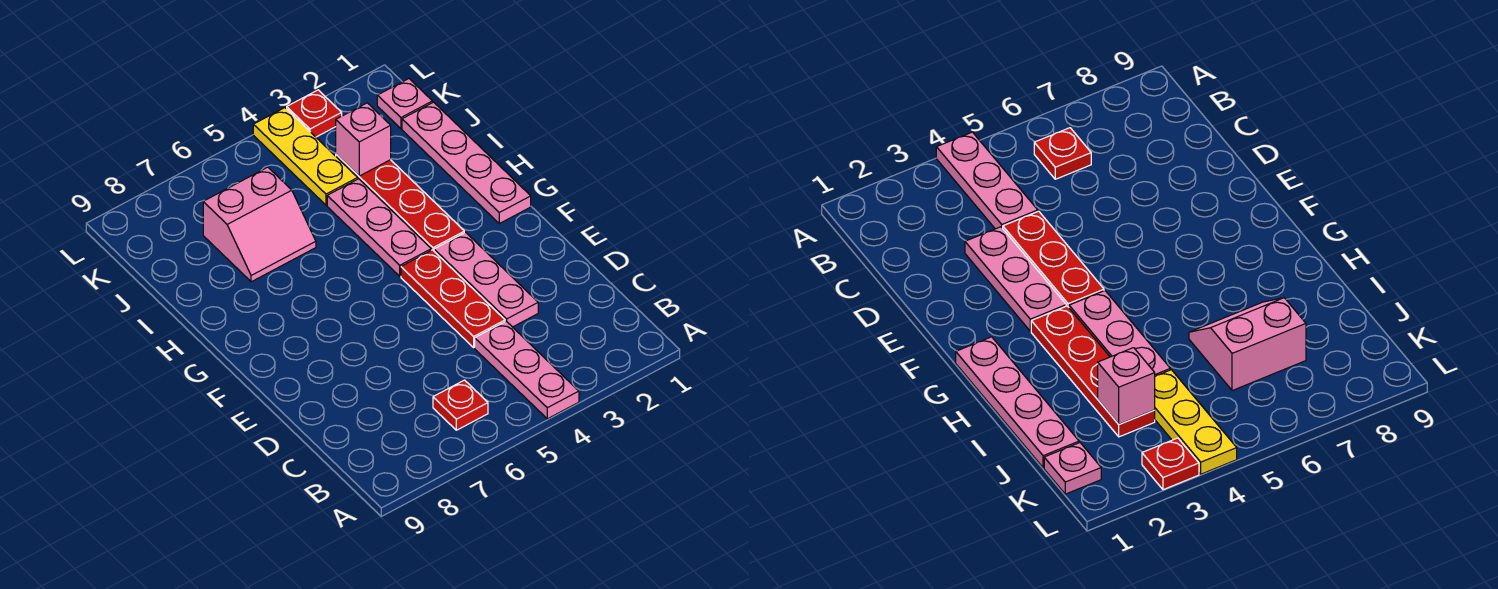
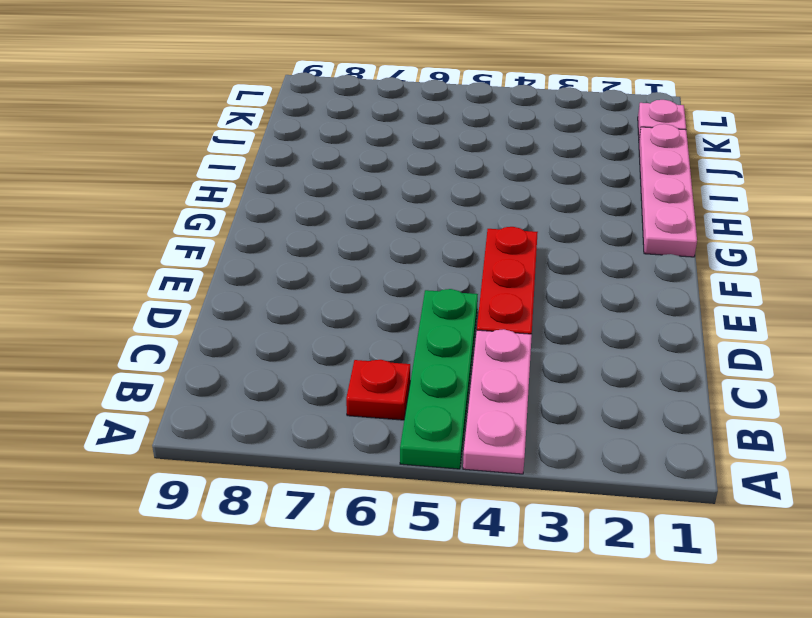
green plate A5:D5 level 1 -> none
none -> pink plate D3:F3 level 1
none -> red plate G3:J3 level 1
none -> pink plate G4:I4 level 1

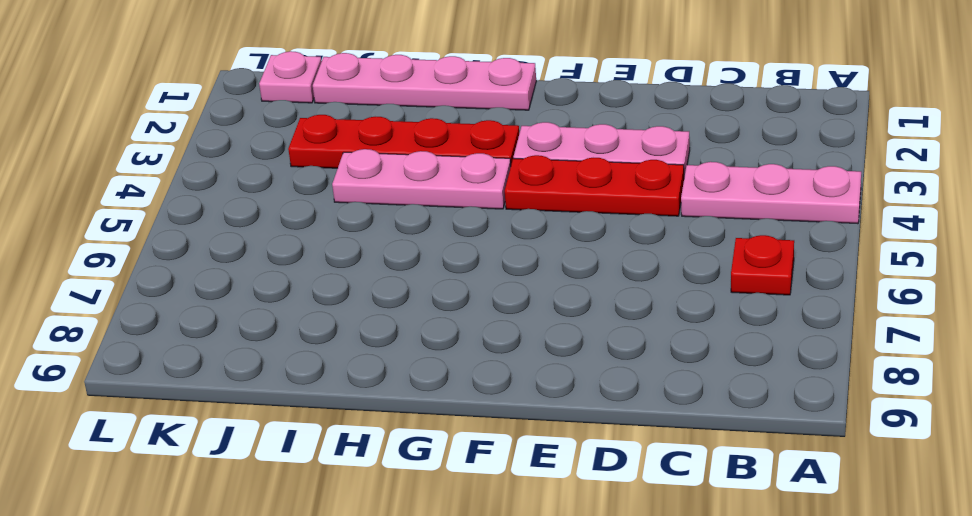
none -> pink slope I6:J7 level 1 top J
none -> yellow plate J4:L4 level 1
none -> red plate L3 level 1

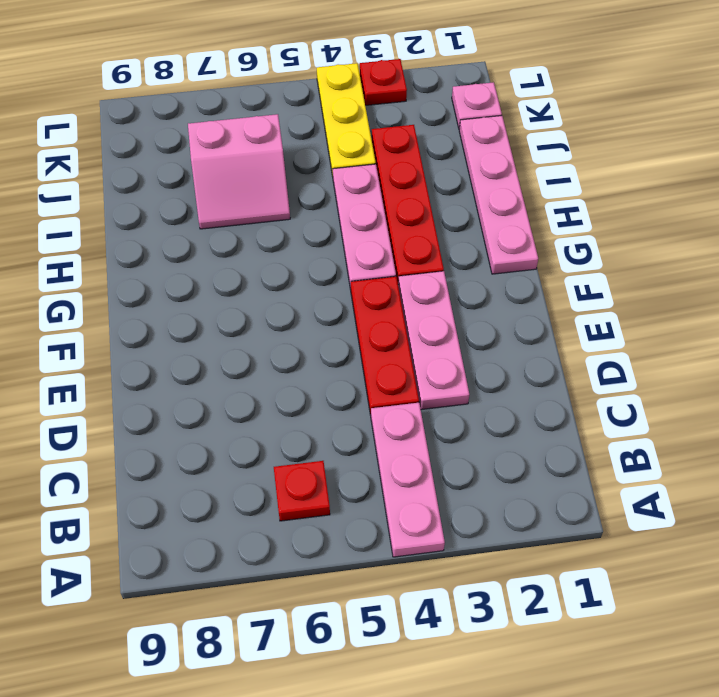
none -> pink brick J3 level 2

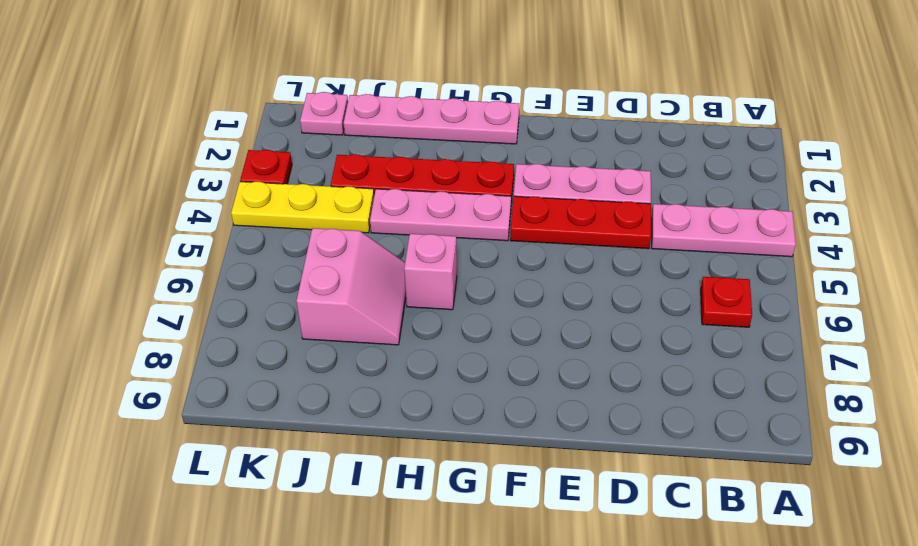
pink brick H6 level 1 -> pink brick J3 level 2

